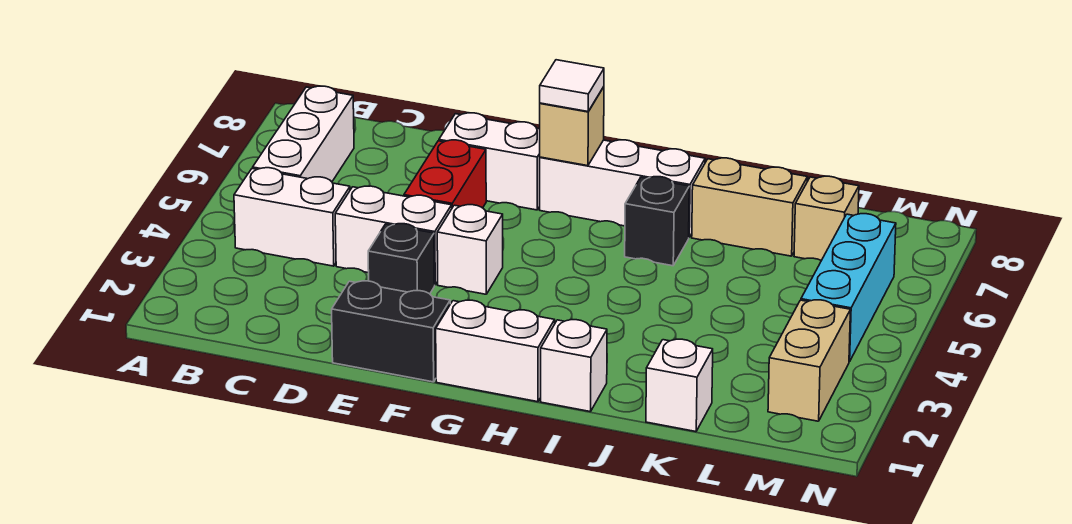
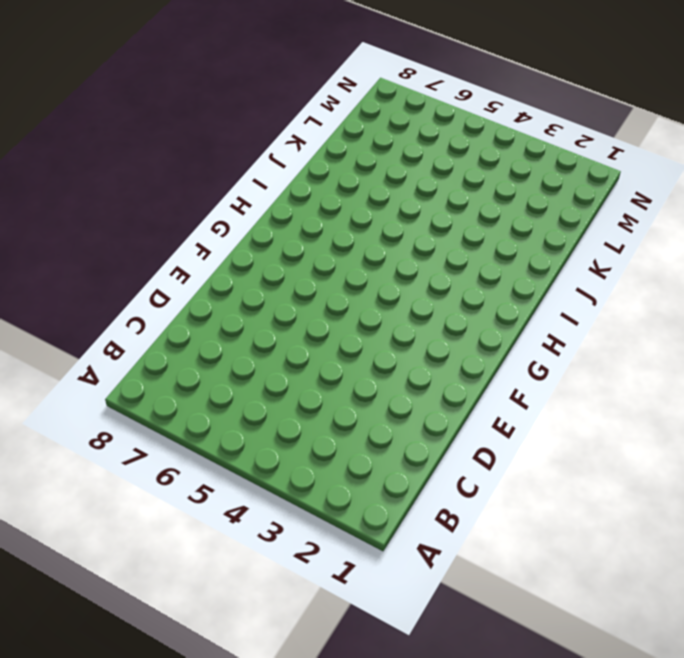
none -> white brick B4:C4 level 1
none -> white brick B5:B7 level 1
none -> white brick D4:E4 level 1

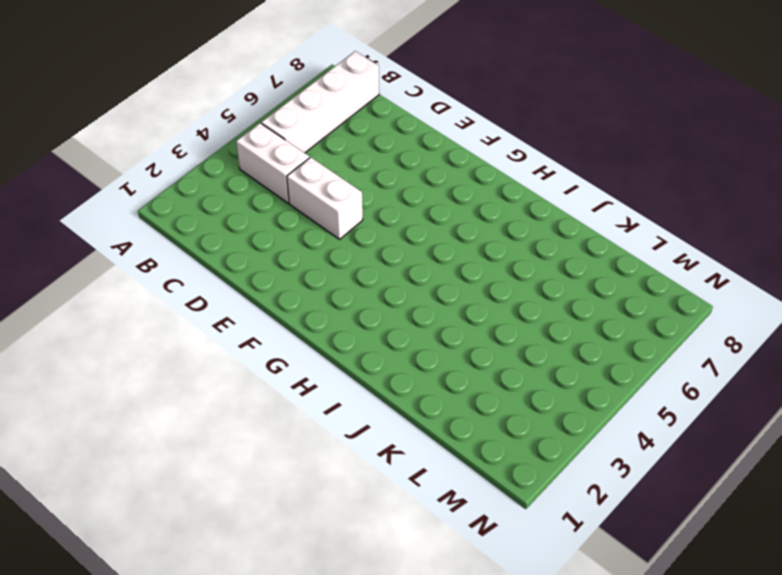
white brick B5:B8 level 1 -> white brick B5:B7 level 1
none -> black brick E1:F1 level 1
none -> black brick E3 level 1
none -> red brick E5:E6 level 1

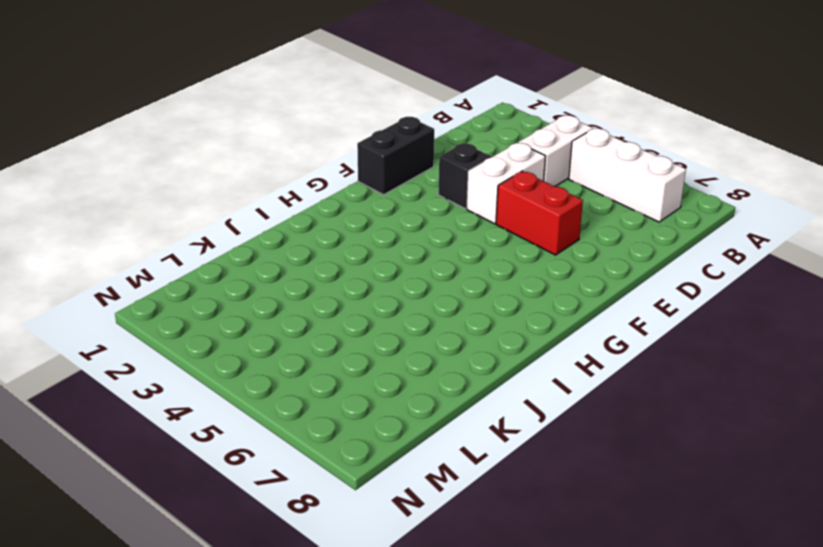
none -> white brick E7:F7 level 1
none -> white brick F4 level 1
none -> white brick G1:H1 level 1

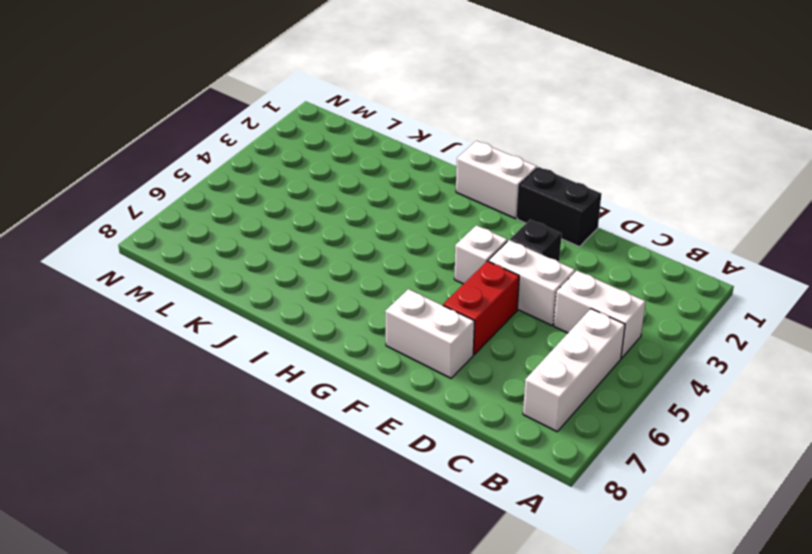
none -> white brick G7:I7 level 1
none -> white brick I1 level 1
none -> black brick I6 level 1

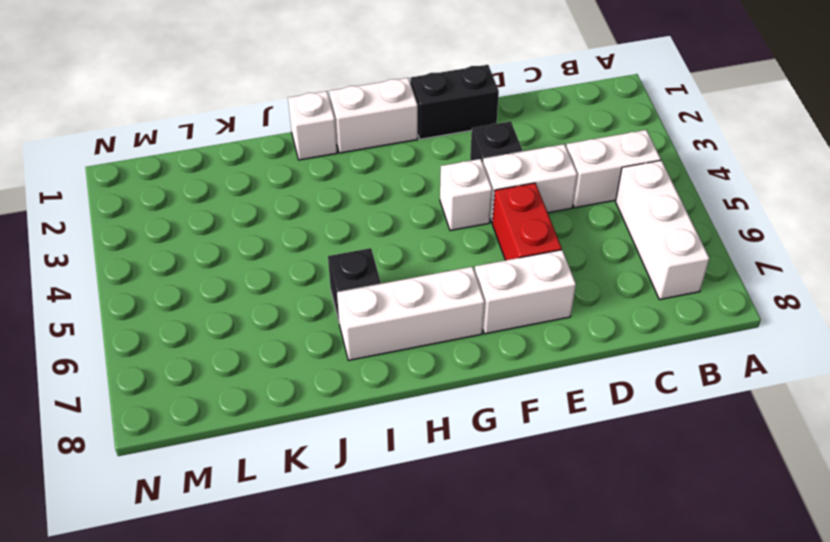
none -> tan brick J7:K7 level 1
none -> white brick K1 level 1
none -> tan brick L7 level 1

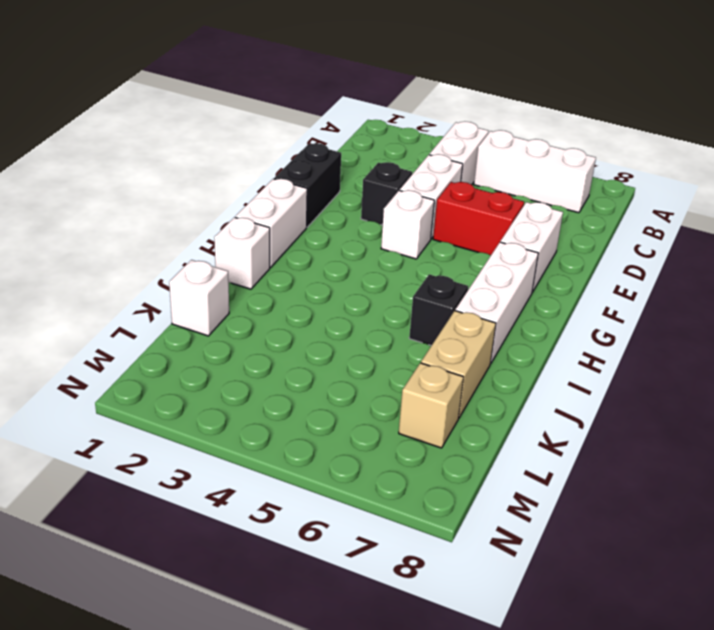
none -> tan brick M2:M3 level 1
none -> cyan brick M4:M6 level 1
none -> tan brick G7 level 2

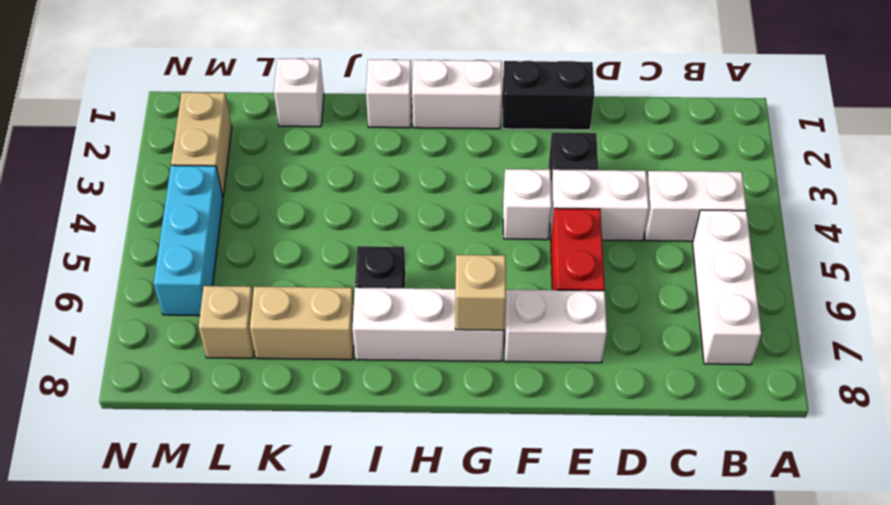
none -> white tile G7 level 3

